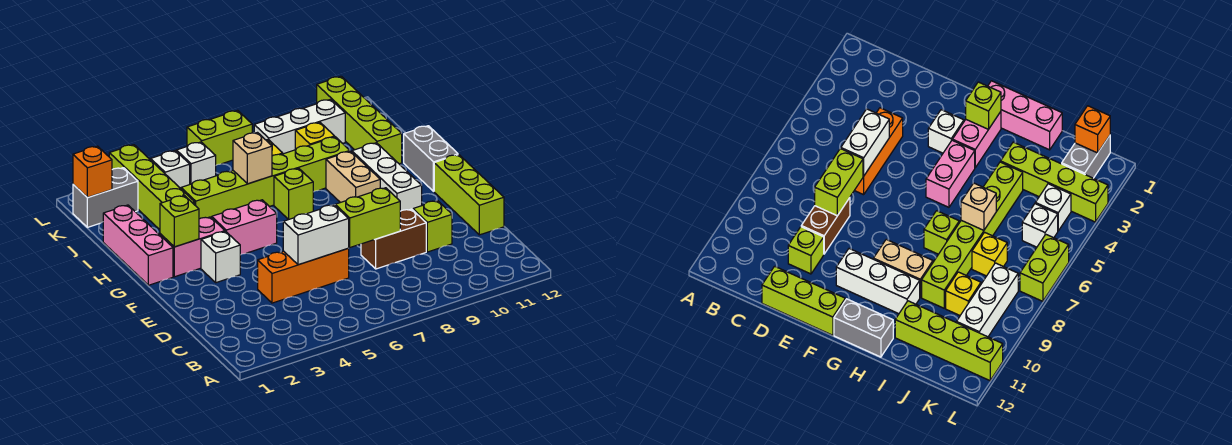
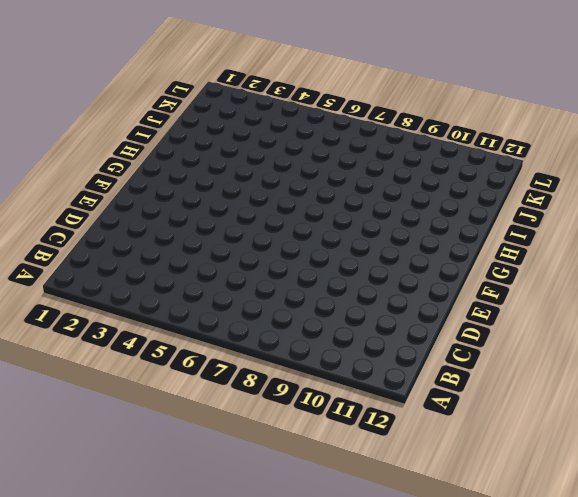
none -> orange brick D4:D6 level 1
none -> brown brick D8:D9 level 1
none -> lime brick D10 level 1

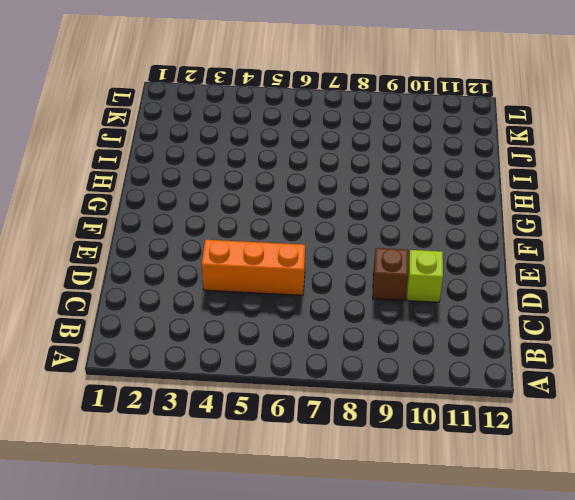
brown brick D9 level 1 -> brown brick D8:D9 level 1
none -> lime brick D12:F12 level 1
none -> white brick F3 level 1
none -> white brick F10:H10 level 1

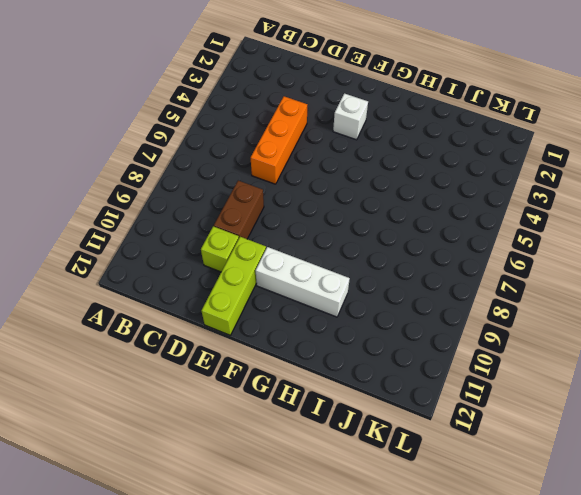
lime brick E10:E12 level 1 -> lime brick D12:F12 level 1
none -> pink brick G1:I1 level 1
none -> pink brick G2:G3 level 1
none -> pink brick G4:G5 level 1

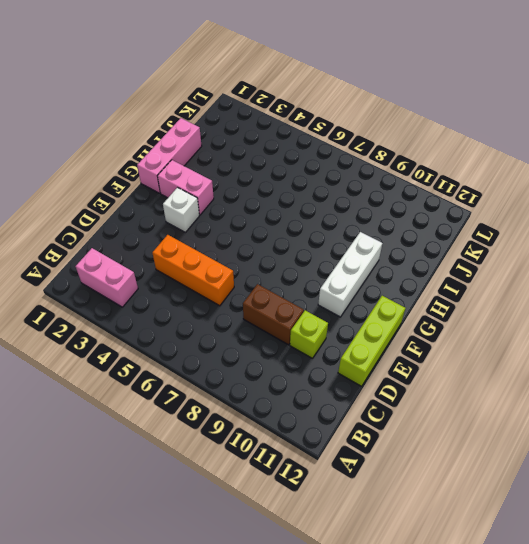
pink brick B2:B3 level 1 -> pink brick G4:G5 level 1
none -> tan brick G9:H9 level 1
none -> grey brick G12:H12 level 1
none -> lime brick H7 level 1

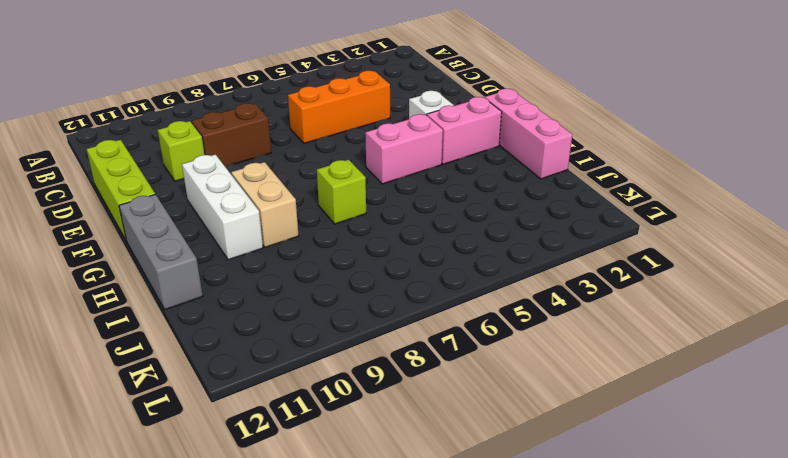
grey brick G12:I12 level 1 -> grey brick G12:H12 level 1
none -> lime brick I3:L3 level 1
none -> lime brick I4:I9 level 1
none -> lime brick I11:L11 level 1

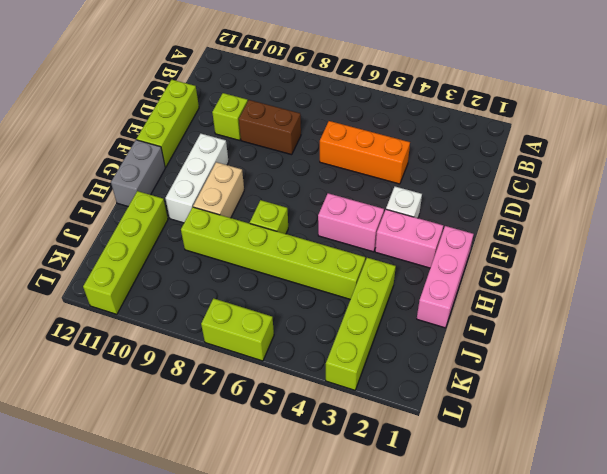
none -> yellow brick J7 level 1
none -> yellow brick J9 level 1
none -> grey brick K1:K2 level 1

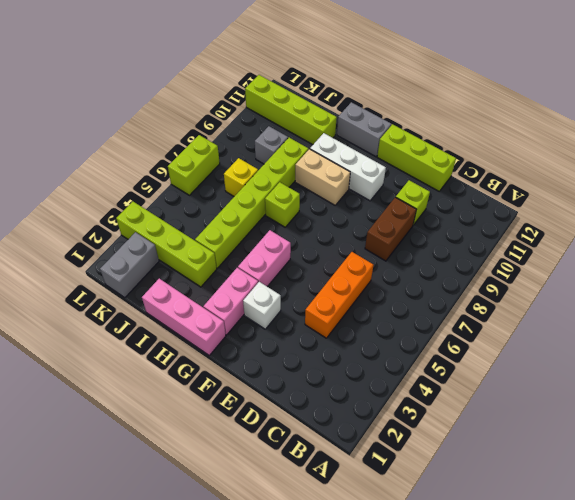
grey brick J9 level 1 -> yellow brick J9 level 1
none -> white brick K4 level 1
none -> white brick K5 level 1
none -> white brick K8:K10 level 1

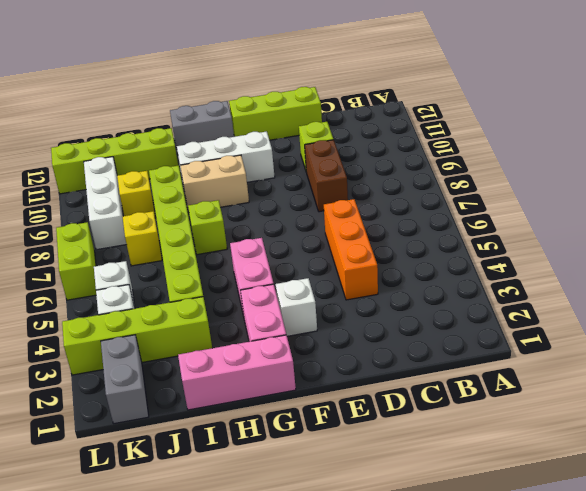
none -> white brick D5:D6 level 2
none -> lime brick D7:D8 level 2
none -> lime brick G2 level 2

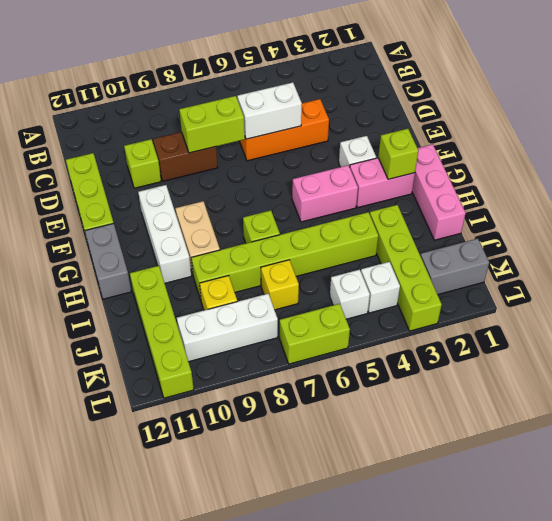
none -> tan brick I6 level 2
none -> orange brick K1 level 2

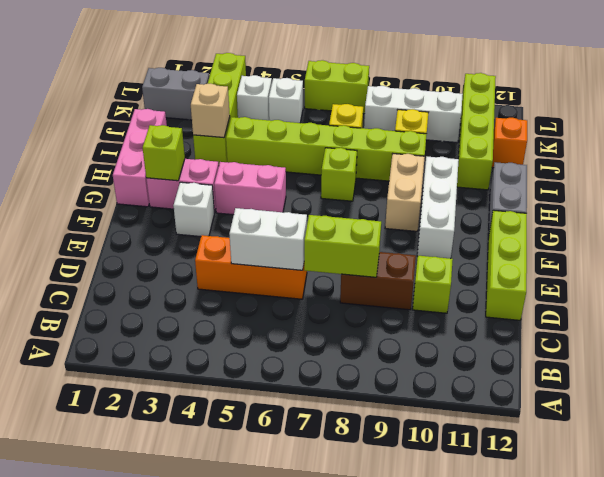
tan brick I3 level 2 -> tan brick I6 level 2
orange brick J12 level 1 -> orange brick K1 level 2

